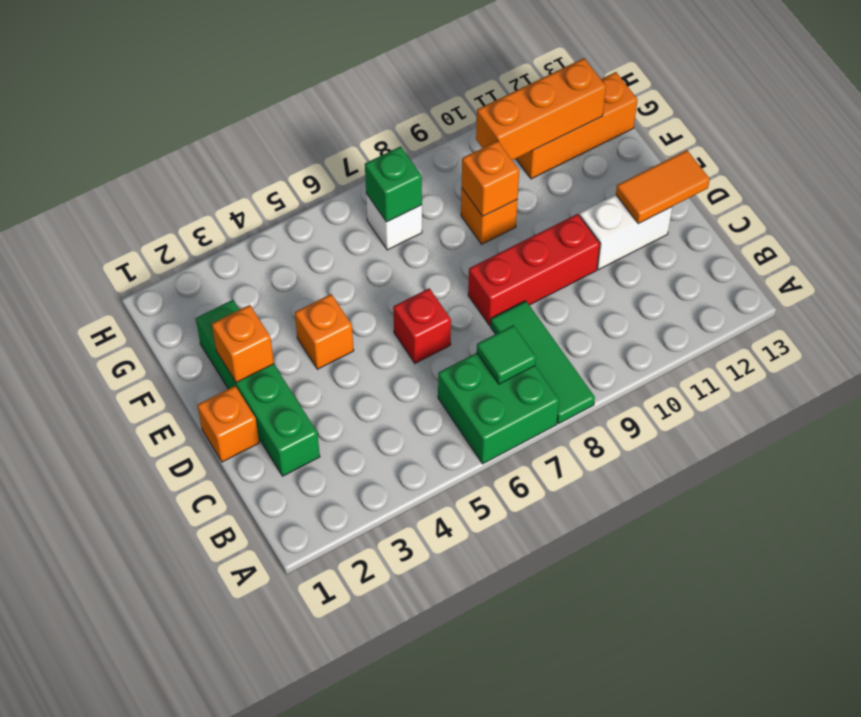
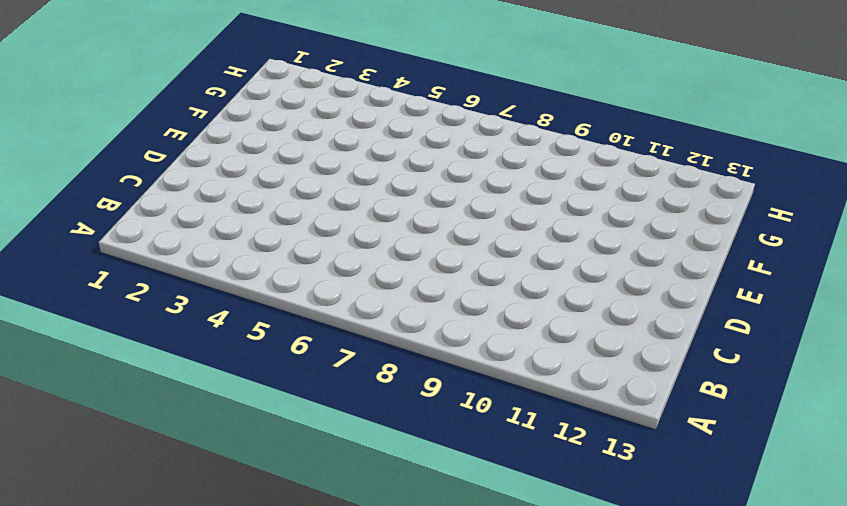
none -> green brick A6:B7 level 1
none -> green tile A8:C8 level 1
none -> green brick C2:F2 level 1

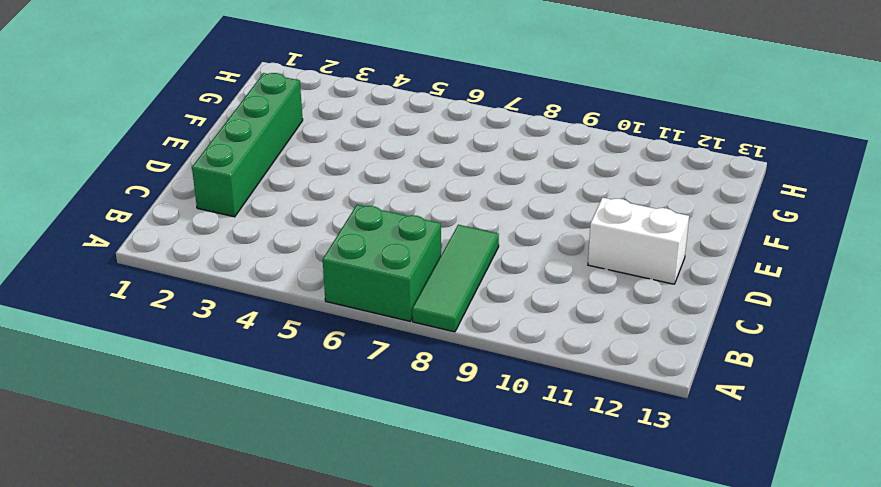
none -> orange brick D1 level 1
none -> red brick D6 level 1
none -> red brick D8:D10 level 1

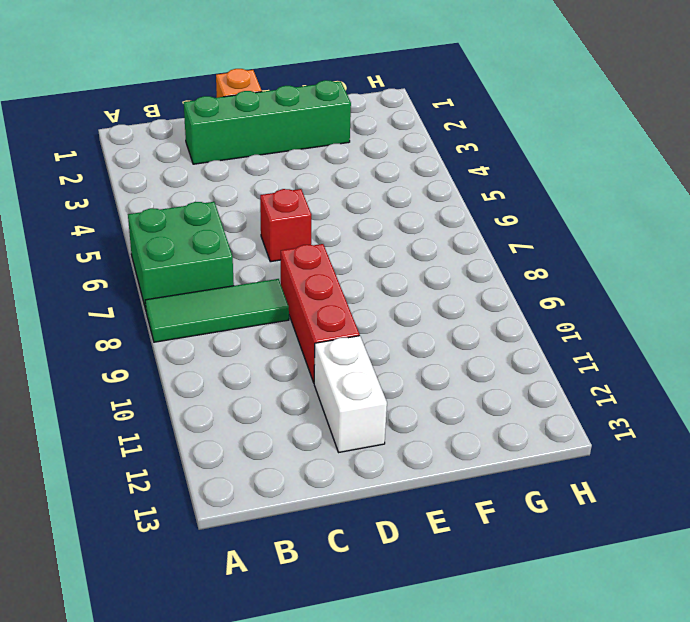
none -> orange brick E4 level 1
none -> orange brick F9 level 1
none -> white brick G7 level 1

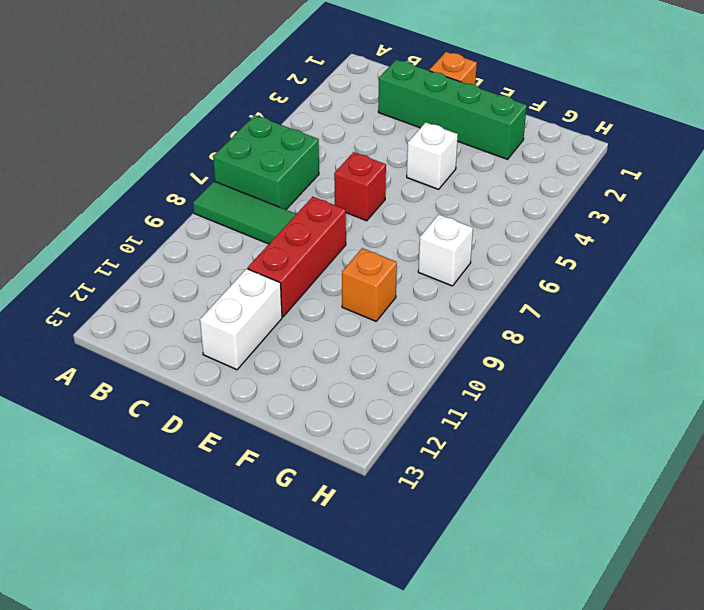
white brick E4 level 1 -> orange brick E4 level 1
none -> orange brick G11:G13 level 1
none -> green tile B7 level 2
none -> orange tile D12:D13 level 2

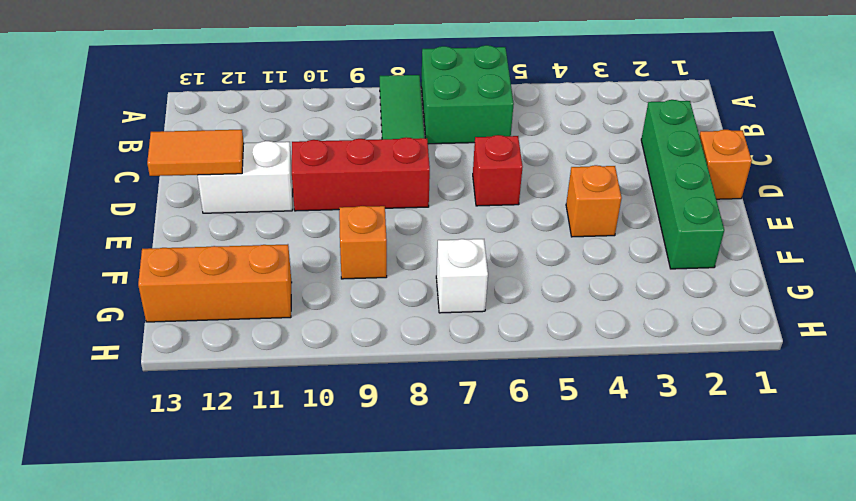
none -> green tile B7 level 2
none -> orange brick E2 level 2
none -> orange brick F9 level 2

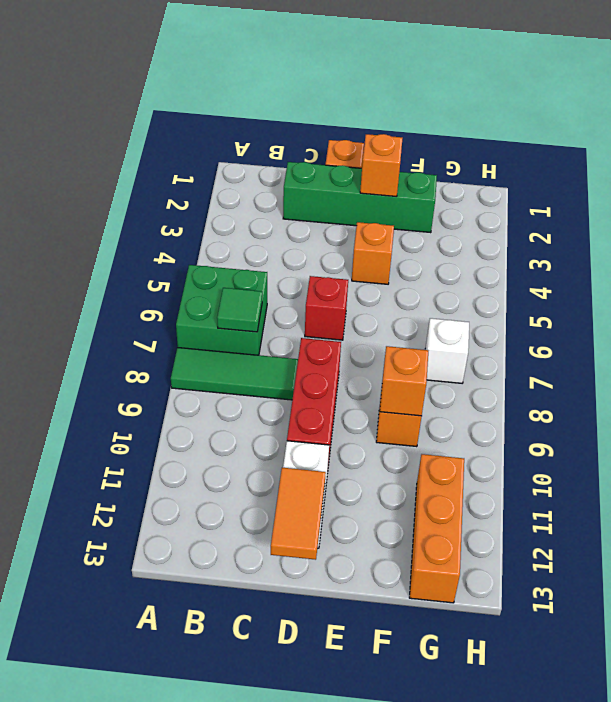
none -> green brick G7 level 2
none -> orange brick G10:G12 level 2

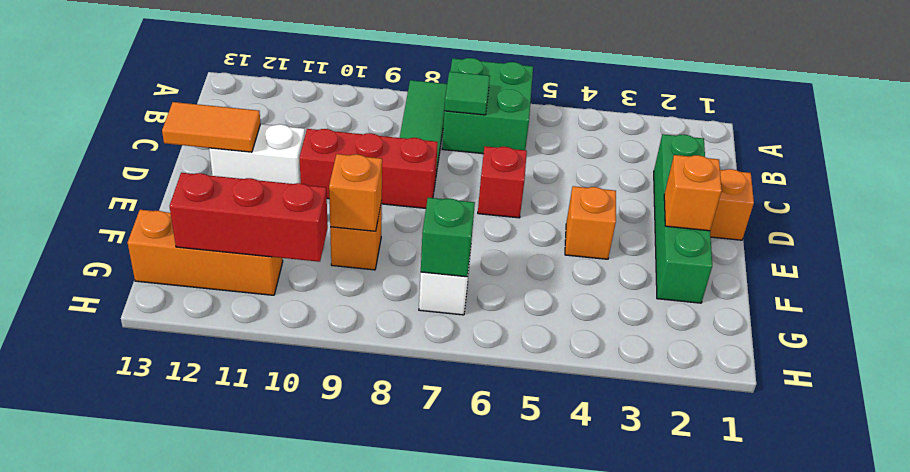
red brick G10:G12 level 2 -> orange brick G10:G12 level 2

